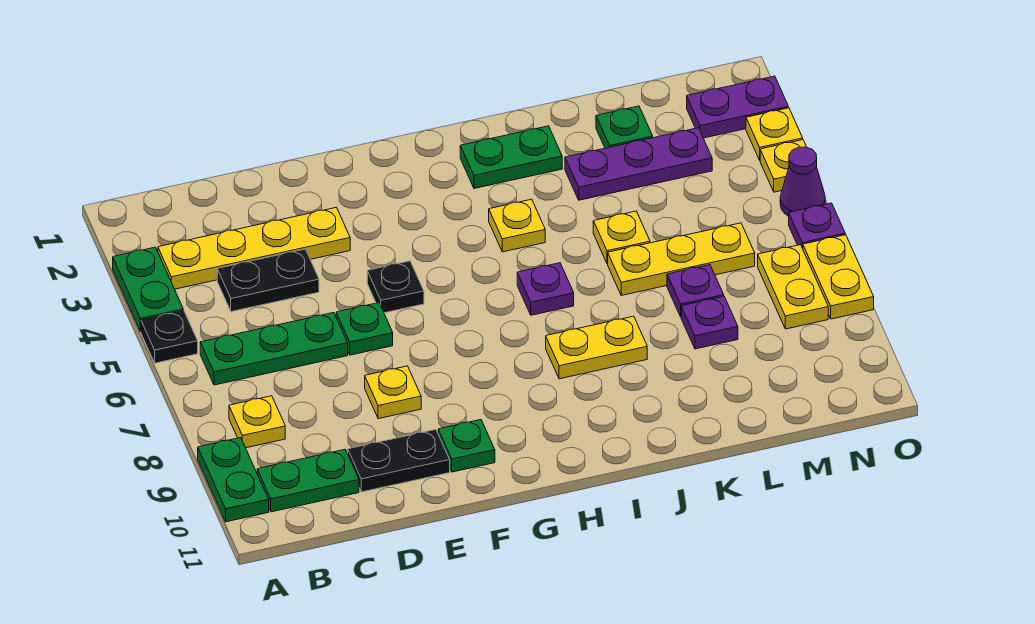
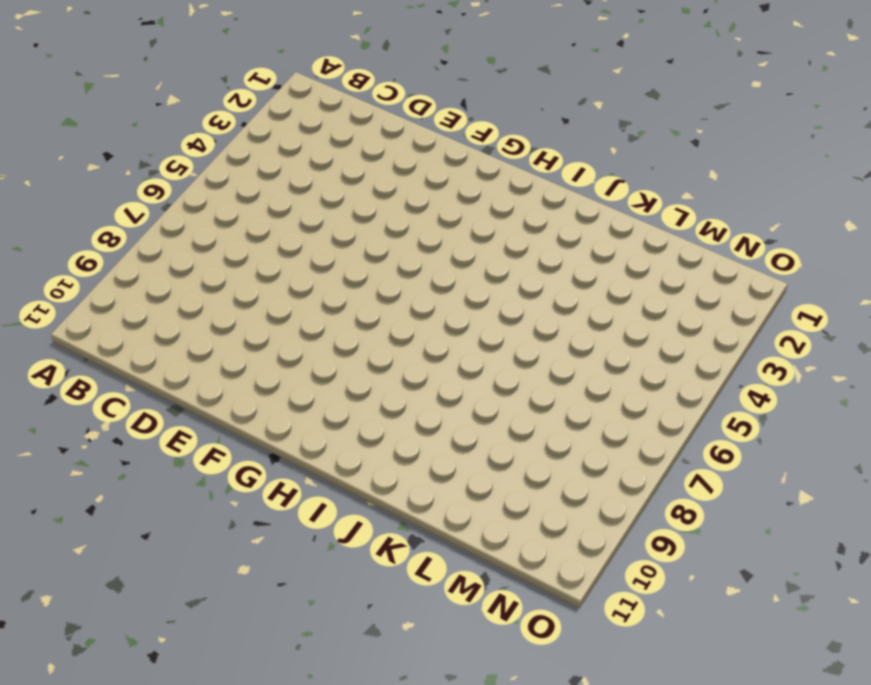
none -> green plate A3:A4 level 1
none -> black plate A5 level 1
none -> green plate A9:A10 level 1
none -> yellow plate B3:E3 level 1

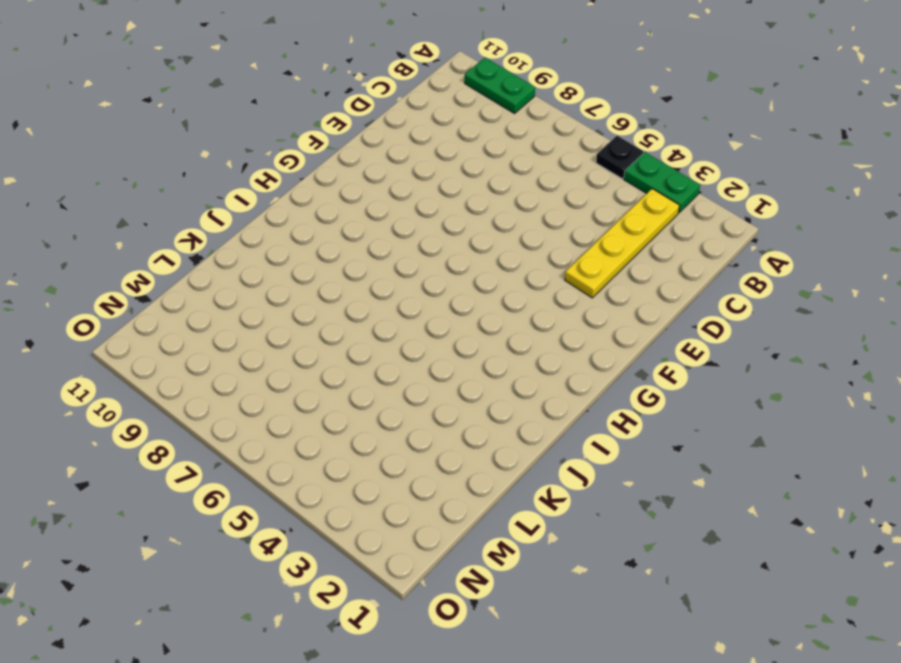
none -> green plate B6:D6 level 1
none -> yellow plate B8 level 1
none -> green plate B10:C10 level 1
none -> black plate C4:D4 level 1

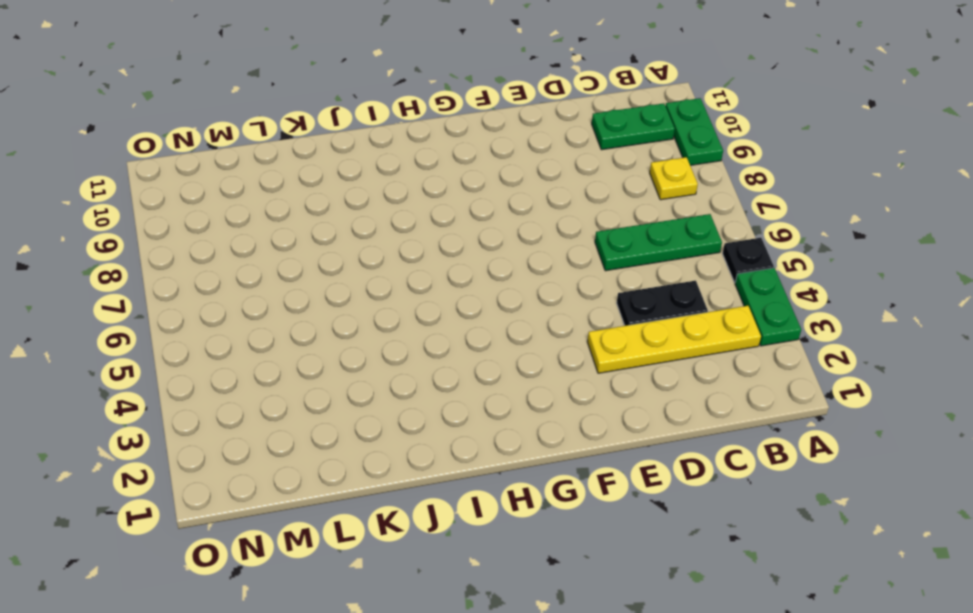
none -> black plate D10:E10 level 1
none -> green plate E6 level 1
none -> yellow plate E8 level 1
none -> black plate F5 level 1

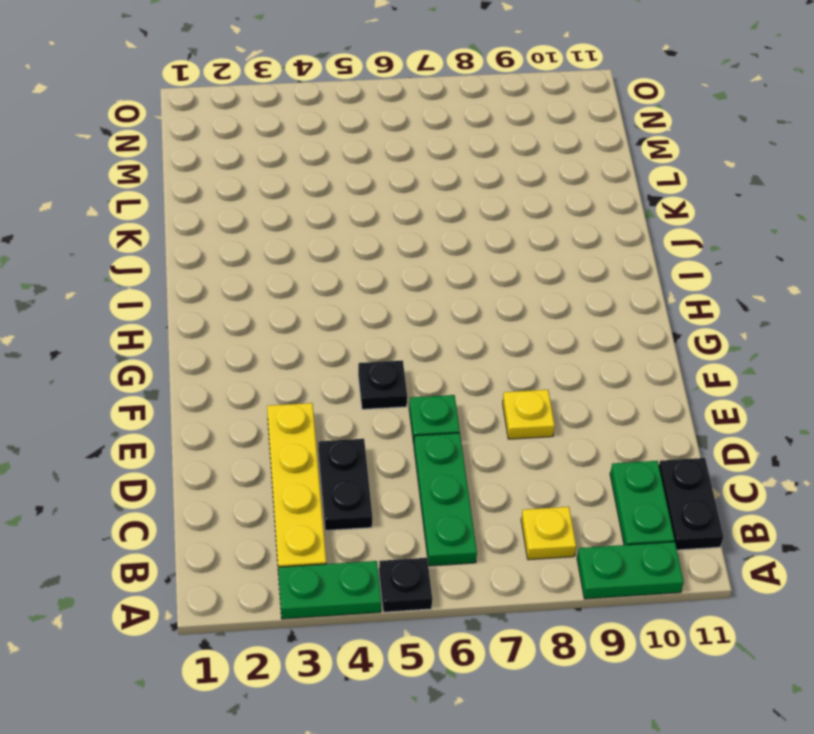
black plate B11:C11 level 1 -> black plate D10:E10 level 1
none -> green plate F10 level 1
none -> green plate I2:J2 level 1
none -> yellow plate I4 level 1
none -> purple plate I6 level 1

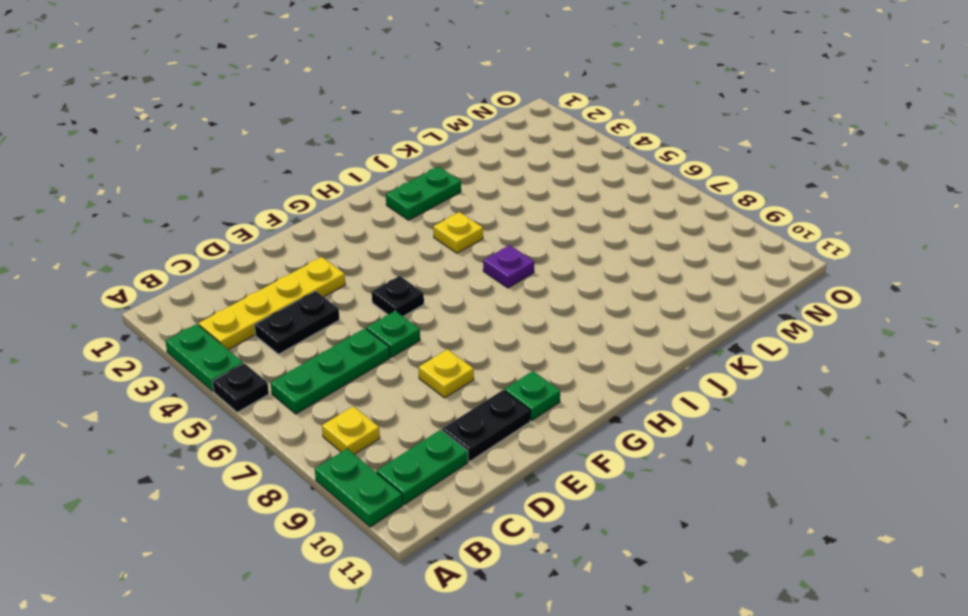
none -> yellow plate I8:J8 level 1
none -> purple plate K3:M3 level 1
none -> yellow plate K5 level 1
none -> yellow plate K6:M6 level 1

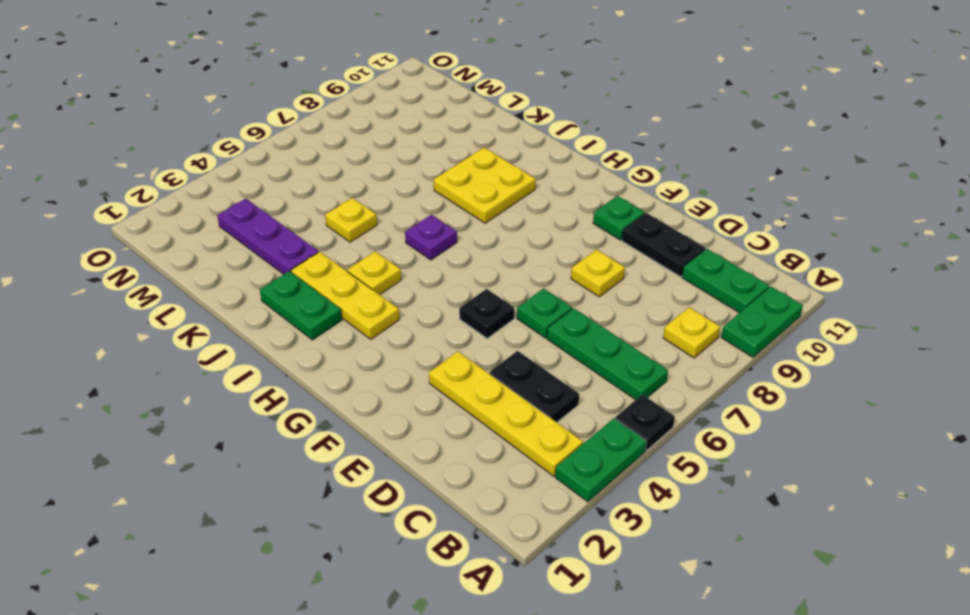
yellow plate H3:J3 level 1 -> yellow plate K6:M6 level 1
yellow plate I8:J9 level 1 -> yellow plate I8:J8 level 1
none -> green plate L2 level 1
none -> purple plate L7 level 1
none -> purple plate L8 level 1
none -> purple plate N2:O2 level 1

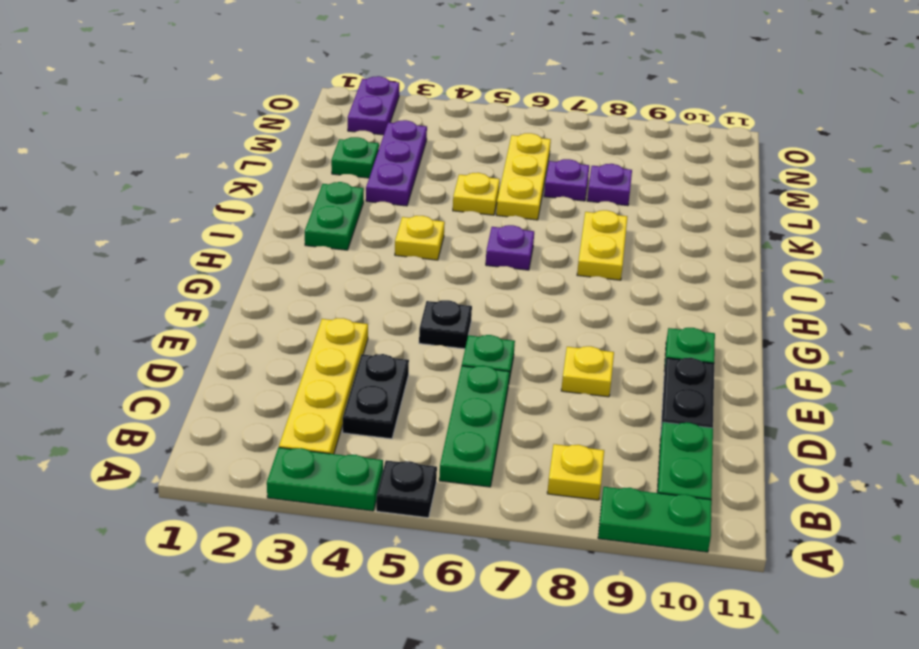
none -> yellow plate N7:N8 level 1
none -> yellow plate O3 level 1
none -> yellow plate O4 level 1
none -> purple cone O5 level 1

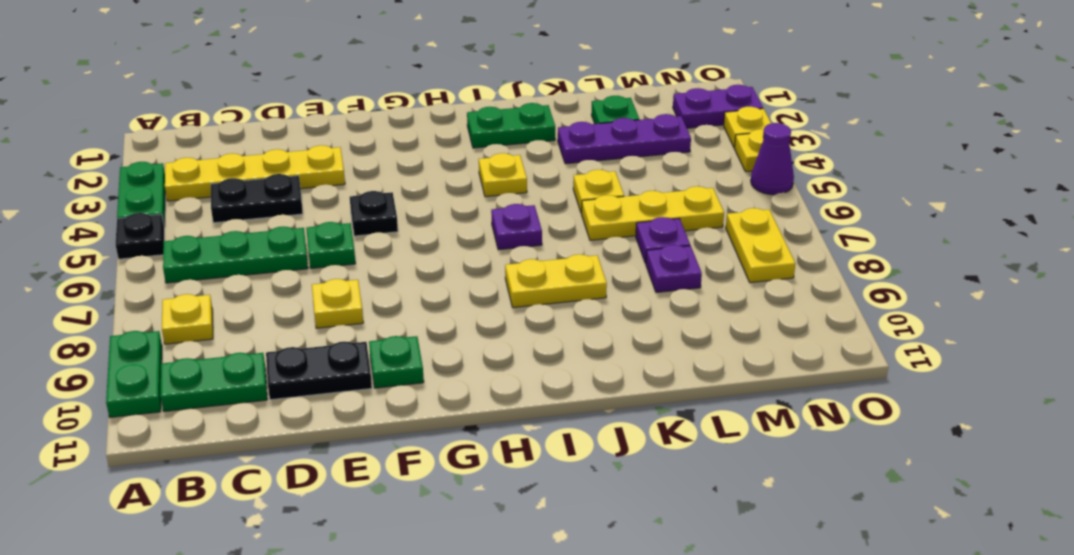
none -> purple plate O6 level 1
none -> yellow plate O7:O8 level 1

